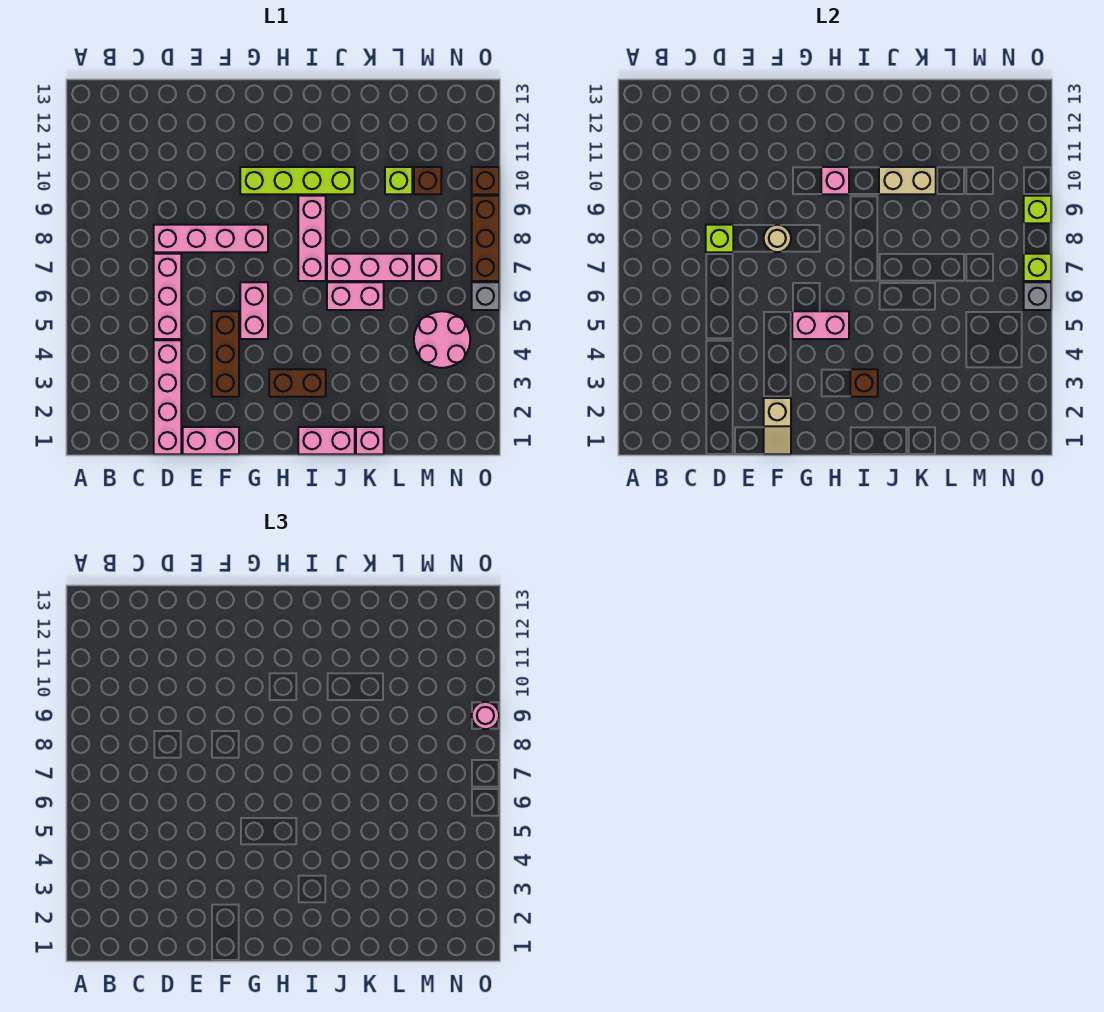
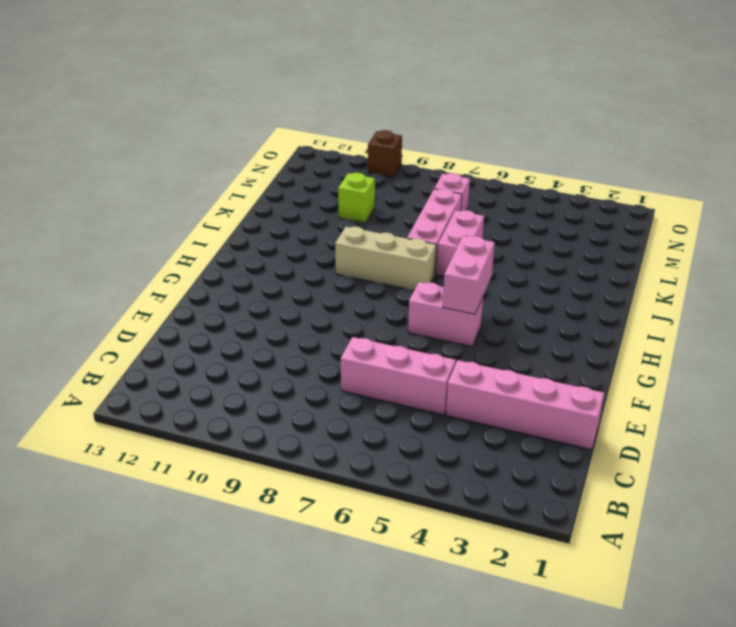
tan brick I7:I9 level 1 -> pink brick I7:I9 level 1
none -> pink brick D8:G8 level 1
none -> pink brick E1:F1 level 1
none -> brown brick F3:F5 level 1
none -> lime brick G10:J10 level 1

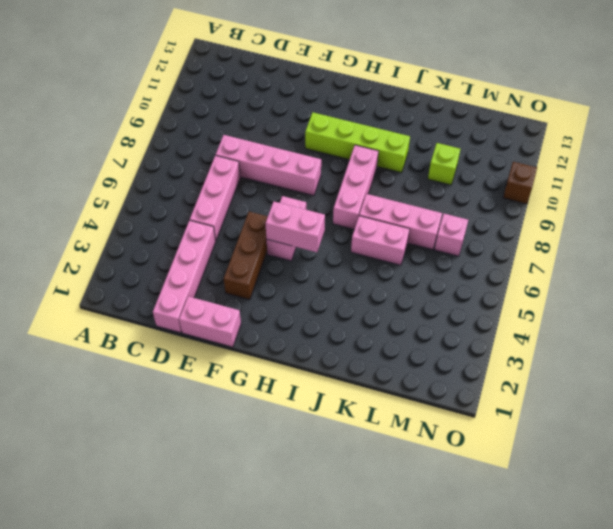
none -> brown brick H3:I3 level 1
none -> pink brick I1:J1 level 1
none -> pink brick K1 level 1
none -> pink round brick M4:N5 level 1

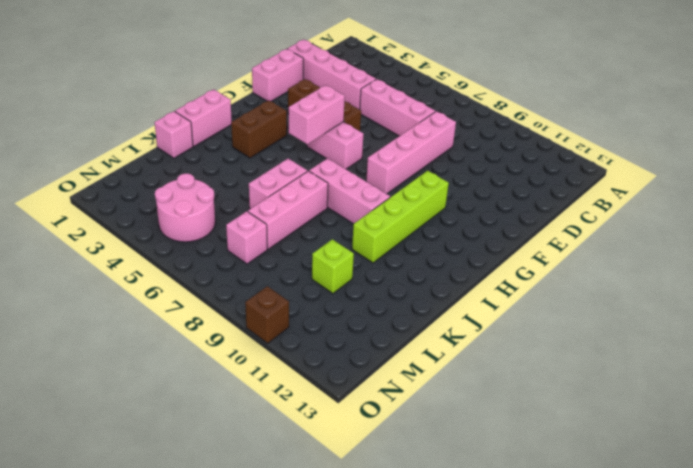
none -> brown brick M10 level 1
none -> grey brick O6 level 1
none -> brown brick O7:O9 level 1
none -> lime brick D8 level 2

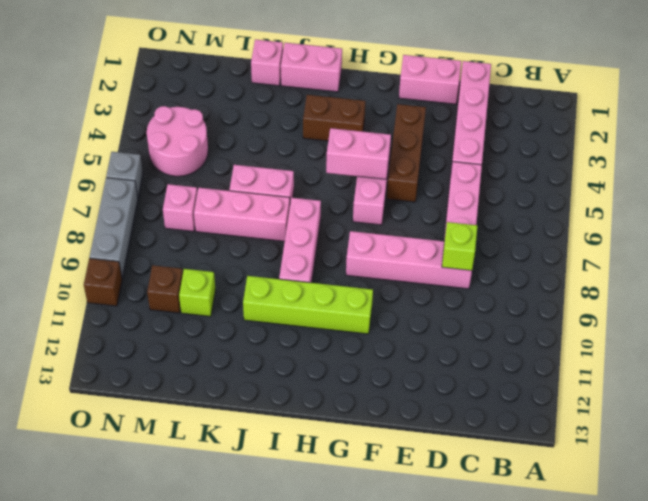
grey brick O7:O9 level 1 -> brown brick O7:O9 level 1
none -> tan slope F1:F2 level 2 top 2
none -> tan round brick F8 level 2
none -> pink brick H10 level 2
none -> brown brick I3 level 2

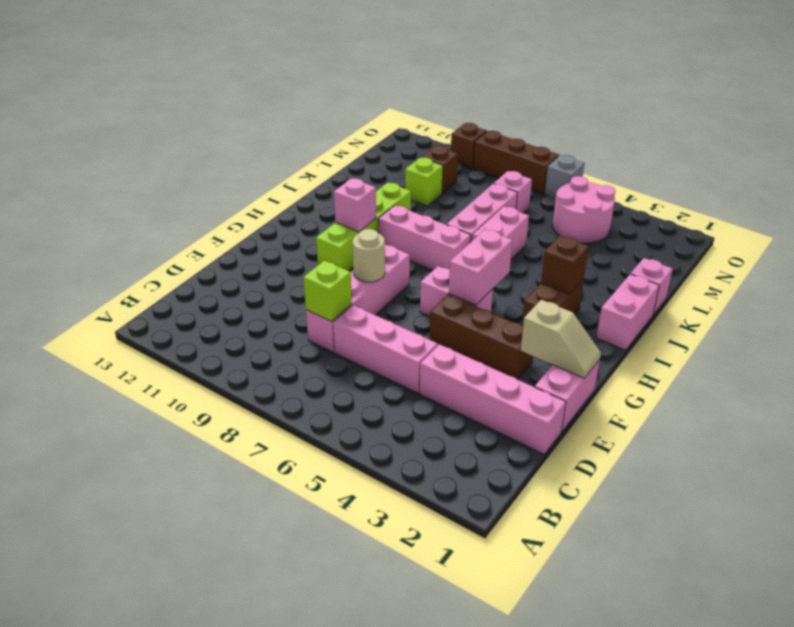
none -> tan brick J10:K10 level 2
none -> grey brick O6 level 2
none -> lime brick O7 level 2
none -> lime brick O9 level 2

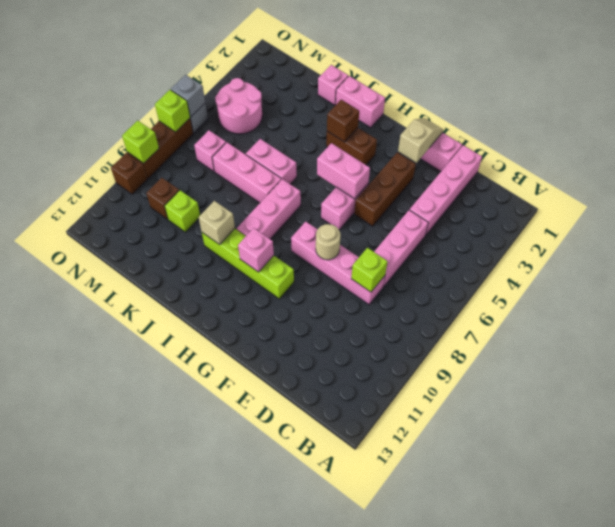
tan brick J10 level 2 -> tan brick J10:K10 level 2
none -> pink round brick O9 level 3

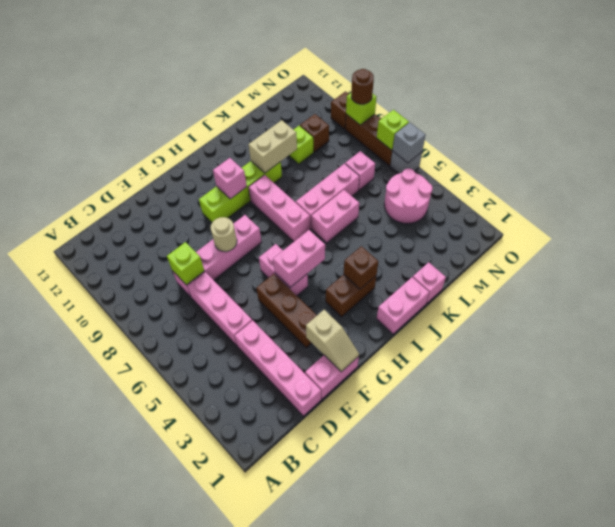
brown round brick O9 level 3 -> pink round brick O9 level 3

